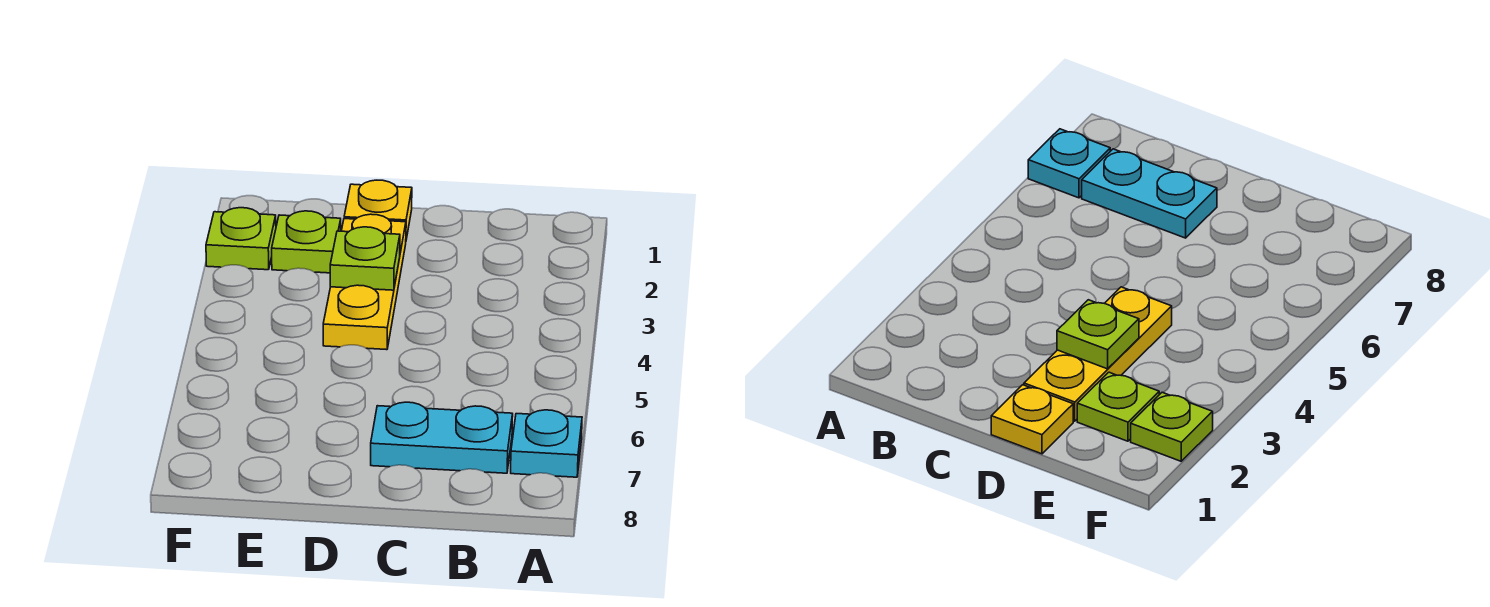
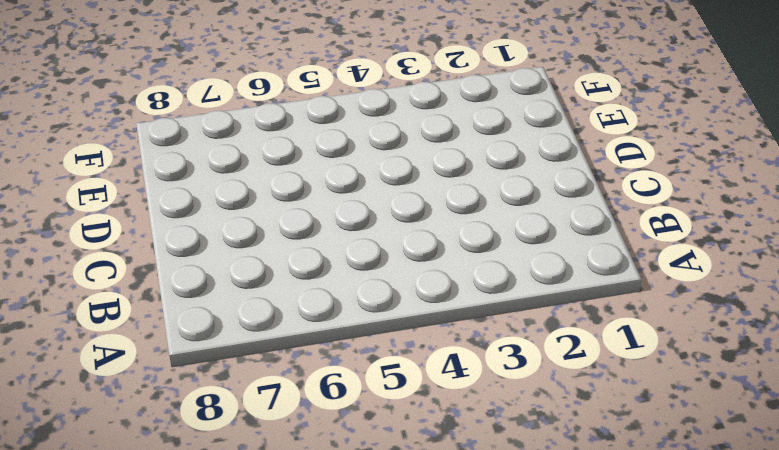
none -> cyan plate A7 level 1
none -> cyan plate B7:C7 level 1

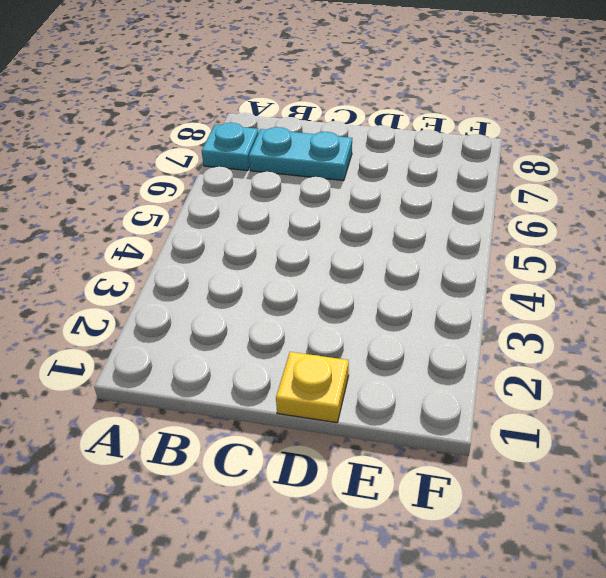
none -> yellow plate D2:D4 level 1
none -> lime plate E2 level 1

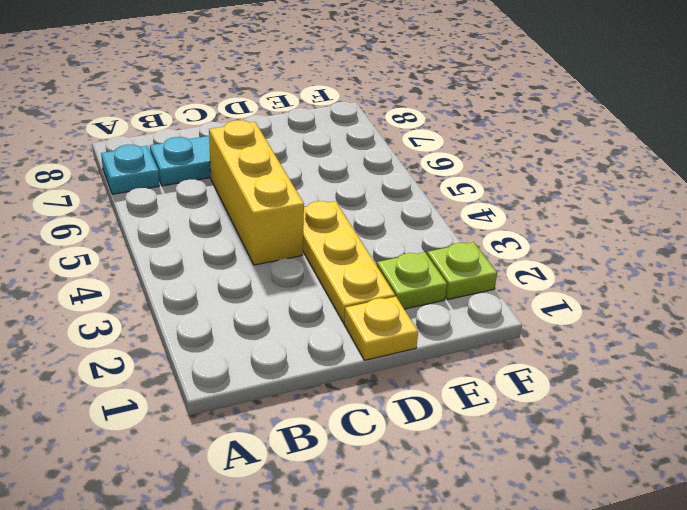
yellow brick C4:C6 level 1 -> none
none -> lime plate D3 level 2

